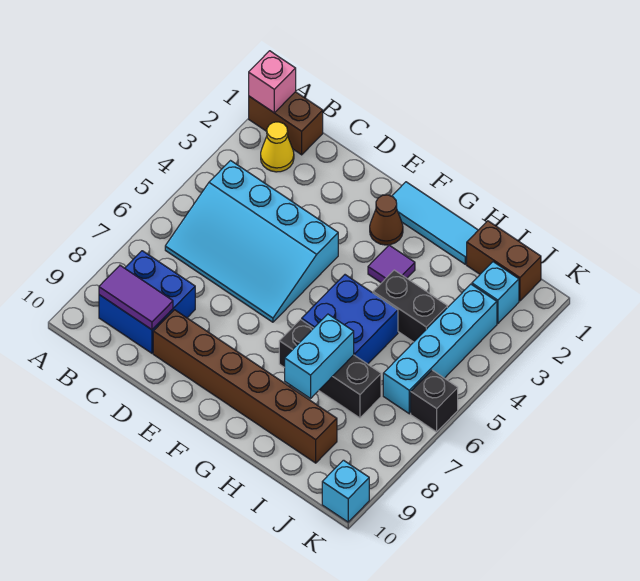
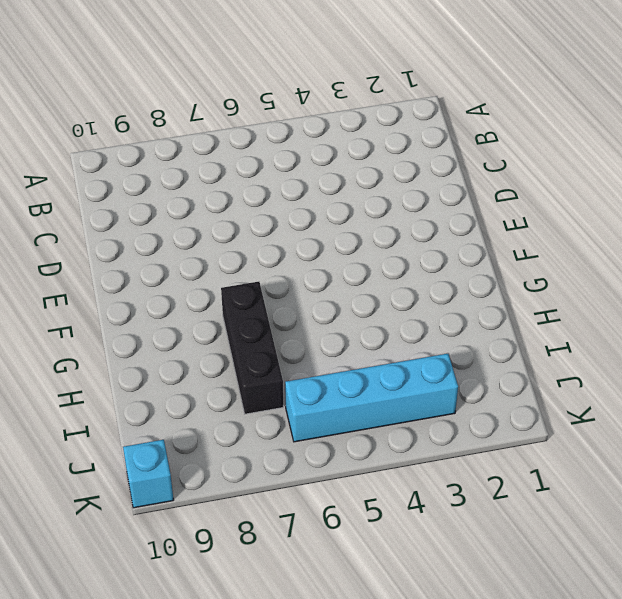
none -> brown brick A1:B1 level 1
none -> yellow cone B2 level 1
none -> cyan slope B4:E6 level 1 top 4

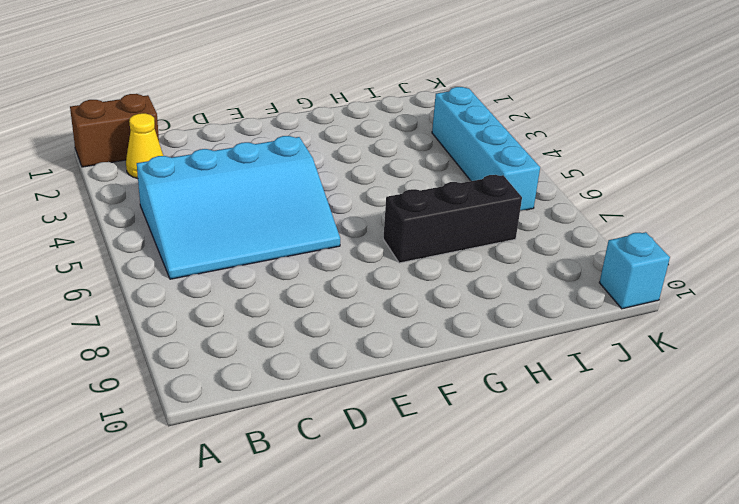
none -> blue brick B8:C9 level 1
none -> brown brick D9:I9 level 1
none -> cyan tile F1:H1 level 1

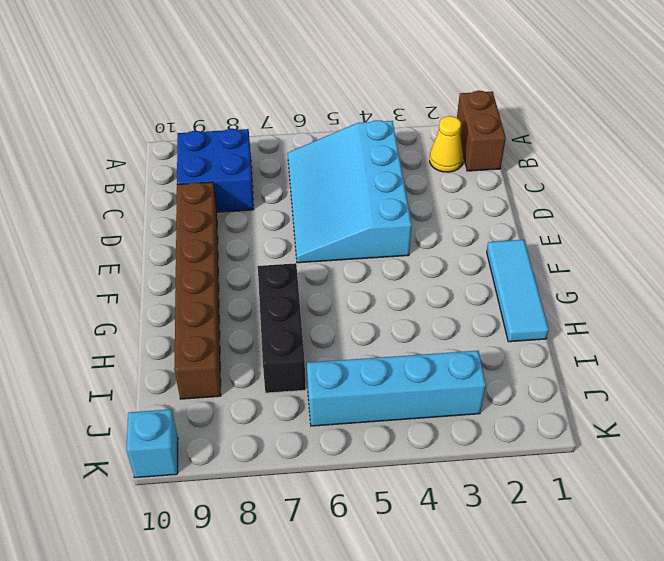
none -> brown cone F2 level 1
none -> purple tile G3 level 1
none -> blue brick G5:H6 level 1

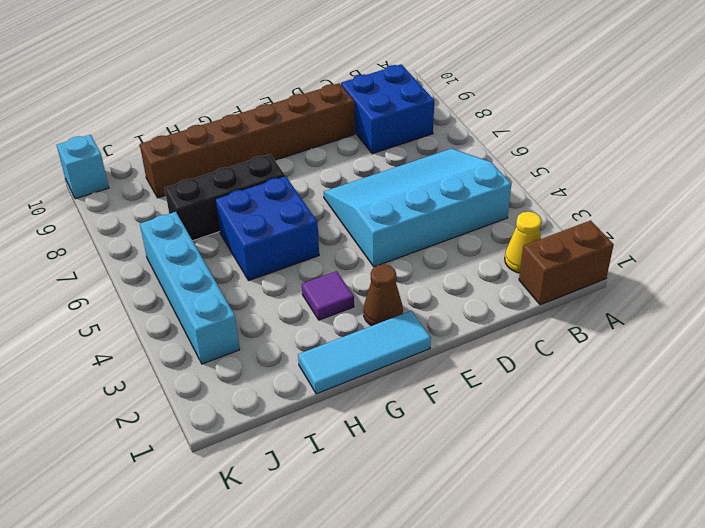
none -> black brick H4:I4 level 1
none -> brown brick I1:J1 level 1
none -> cyan brick J2 level 1

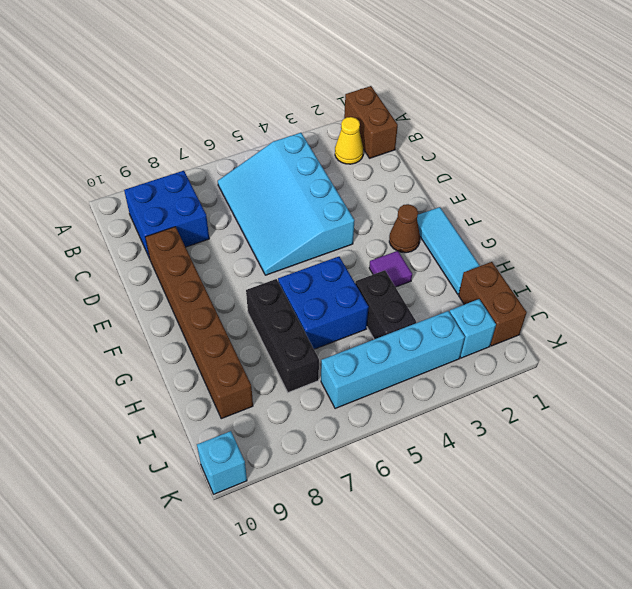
none -> black brick K6 level 1
none -> pink brick A1 level 2
none -> purple tile B9:C9 level 2

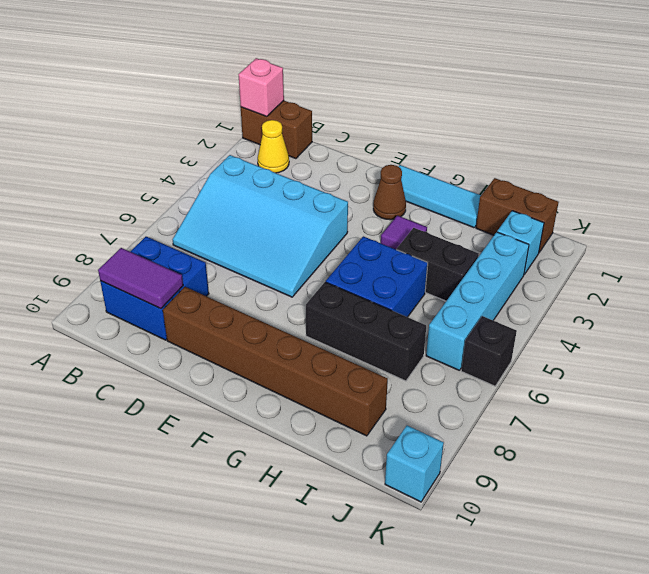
none -> cyan brick H7:H8 level 2

